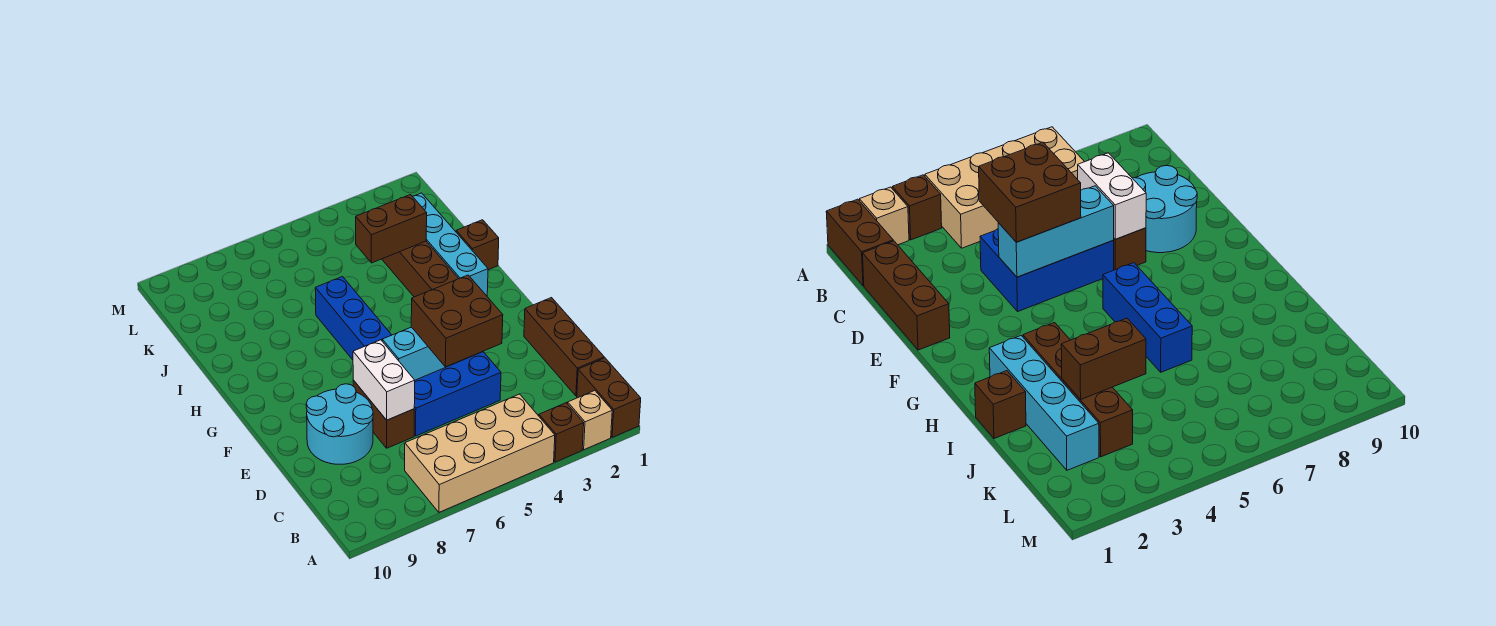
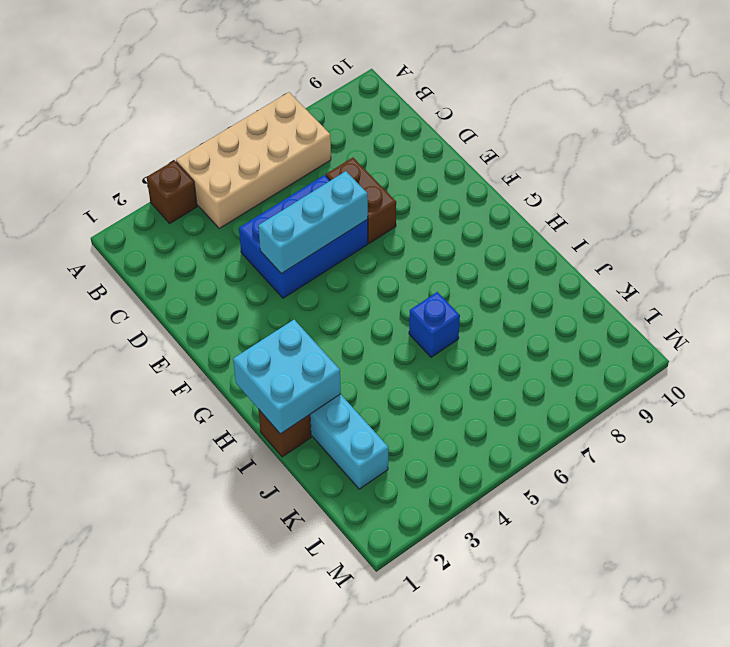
cyan brick H1:I2 level 2 -> none
blue brick I6 level 1 -> blue brick G6:I6 level 1
none -> brown brick A1:B1 level 1
none -> tan brick A2 level 1
none -> brown brick C1:E1 level 1

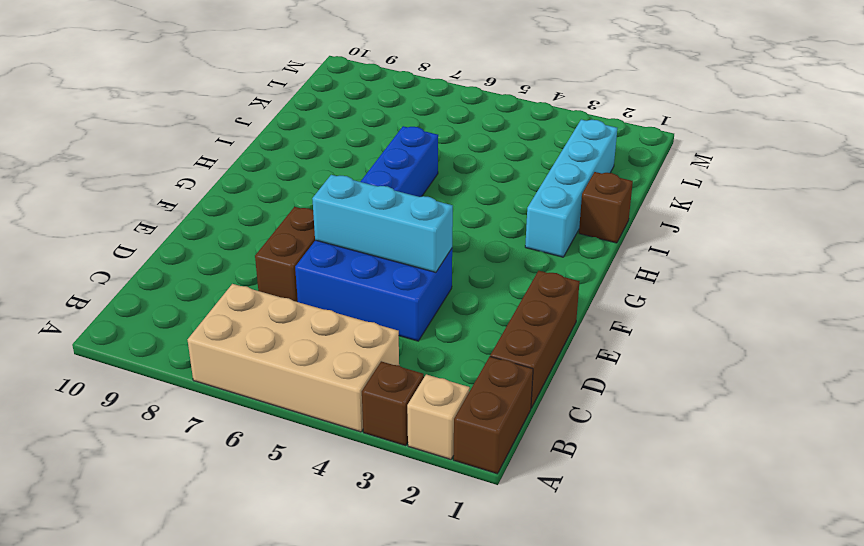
none -> cyan round brick D8:E9 level 1
none -> brown brick H3:K3 level 1
none -> white brick D7:E7 level 2

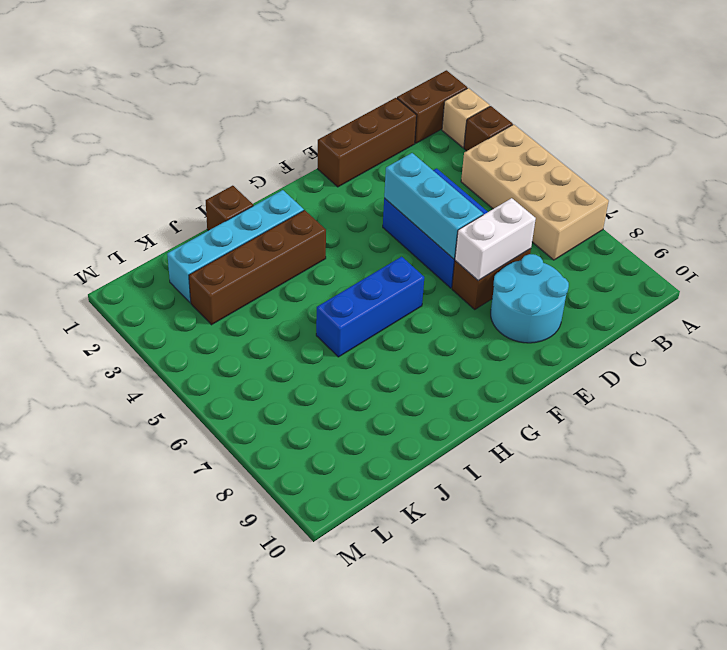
none -> brown brick J3:J4 level 2
none -> brown brick D4:E5 level 3

